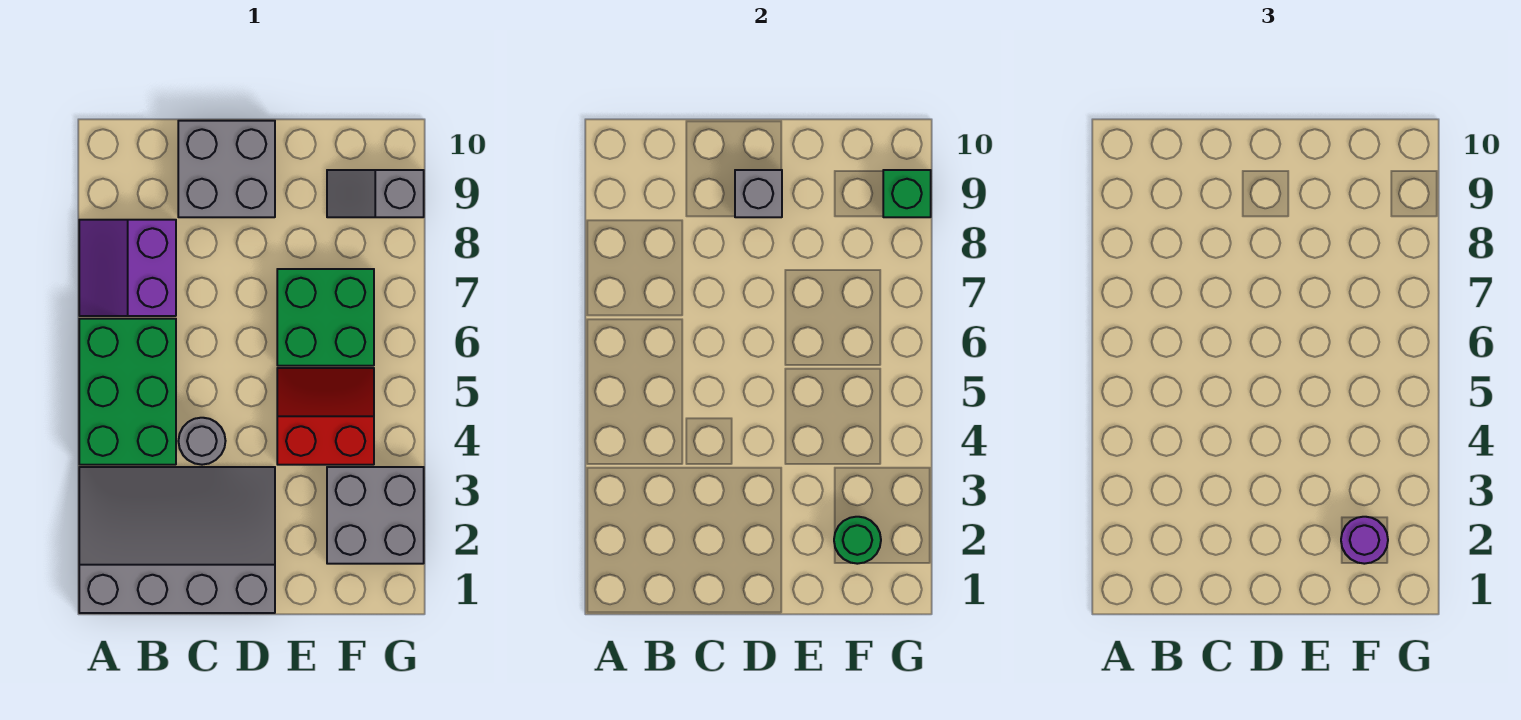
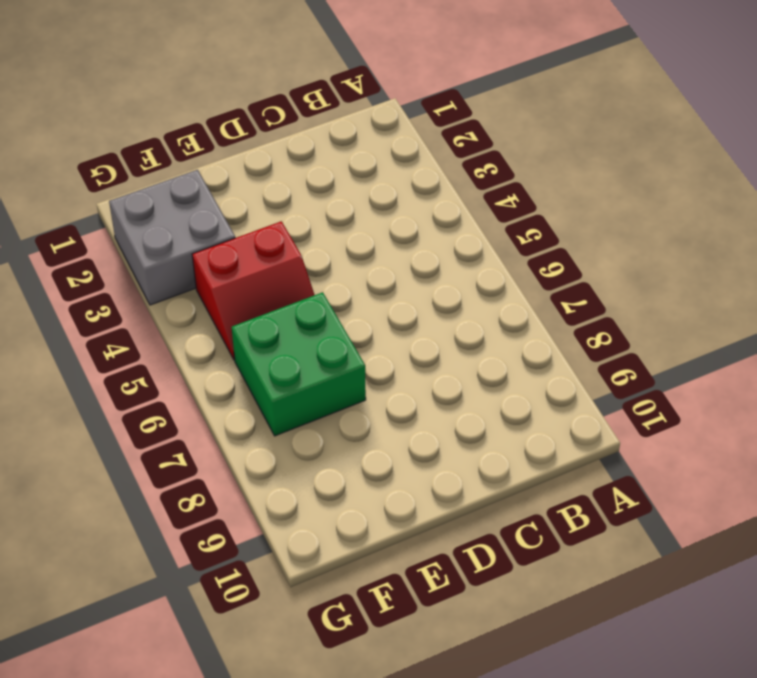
none -> grey slope A1:D3 level 1 top 1
none -> green brick A4:B6 level 1
none -> purple slope A7:B8 level 1 top B

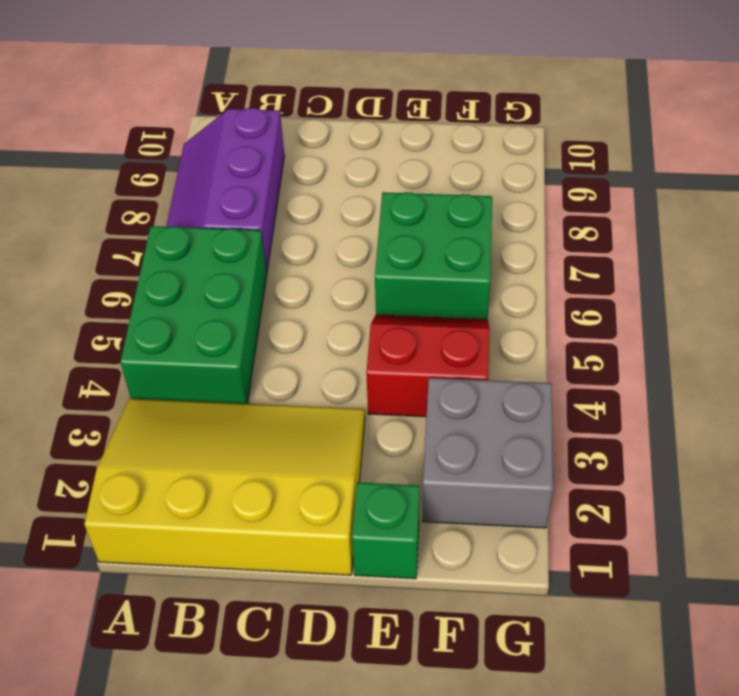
yellow slope A1:D3 level 1 top 1 -> grey slope A1:D3 level 1 top 1
purple slope A7:B9 level 1 top B -> purple slope A7:B8 level 1 top B
green brick E1 level 1 -> green brick G9 level 2
none -> grey round brick C4 level 1
none -> grey brick C9:D10 level 1
none -> grey slope F9:G9 level 1 top G

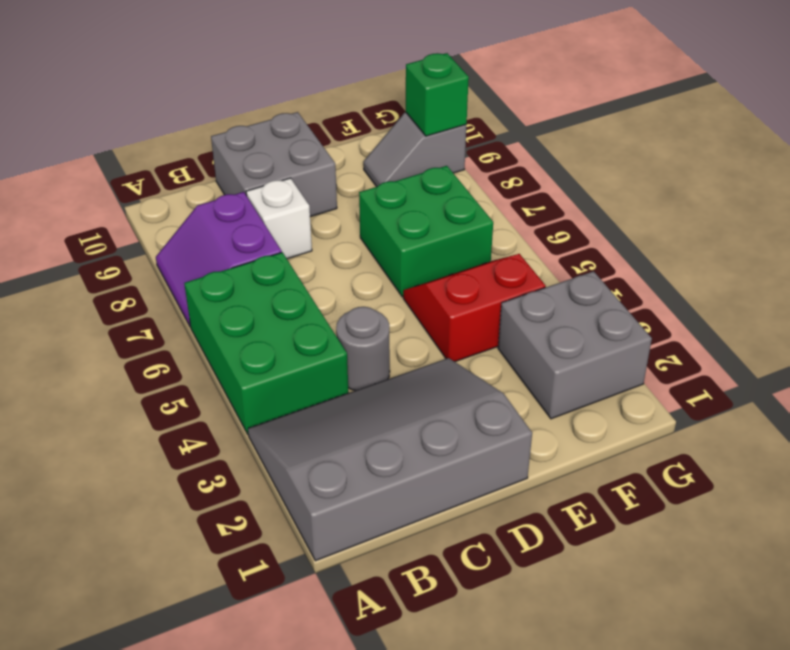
white brick C8 level 1 -> none
none -> grey brick D9 level 2
none -> green round brick F2 level 2
none -> purple round brick F2 level 3

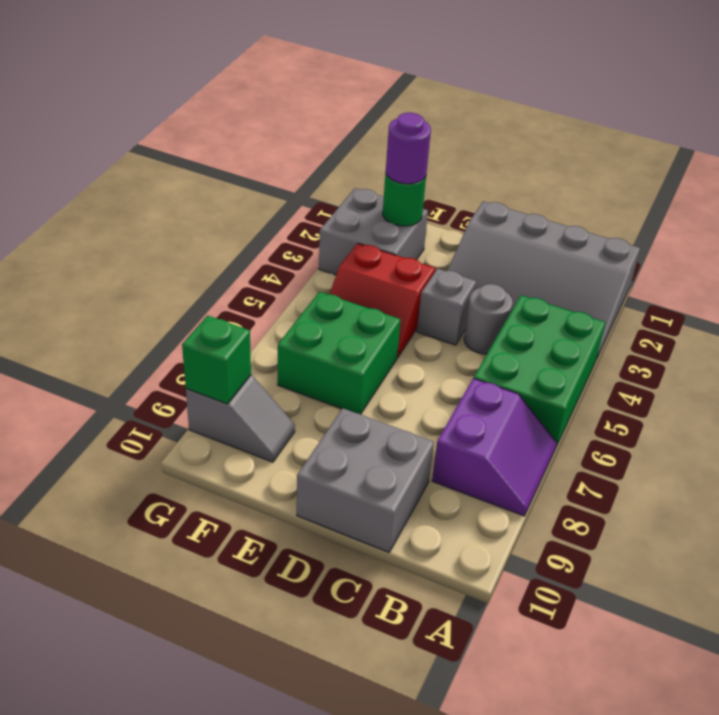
grey brick D4 level 1 -> grey brick D9 level 2

